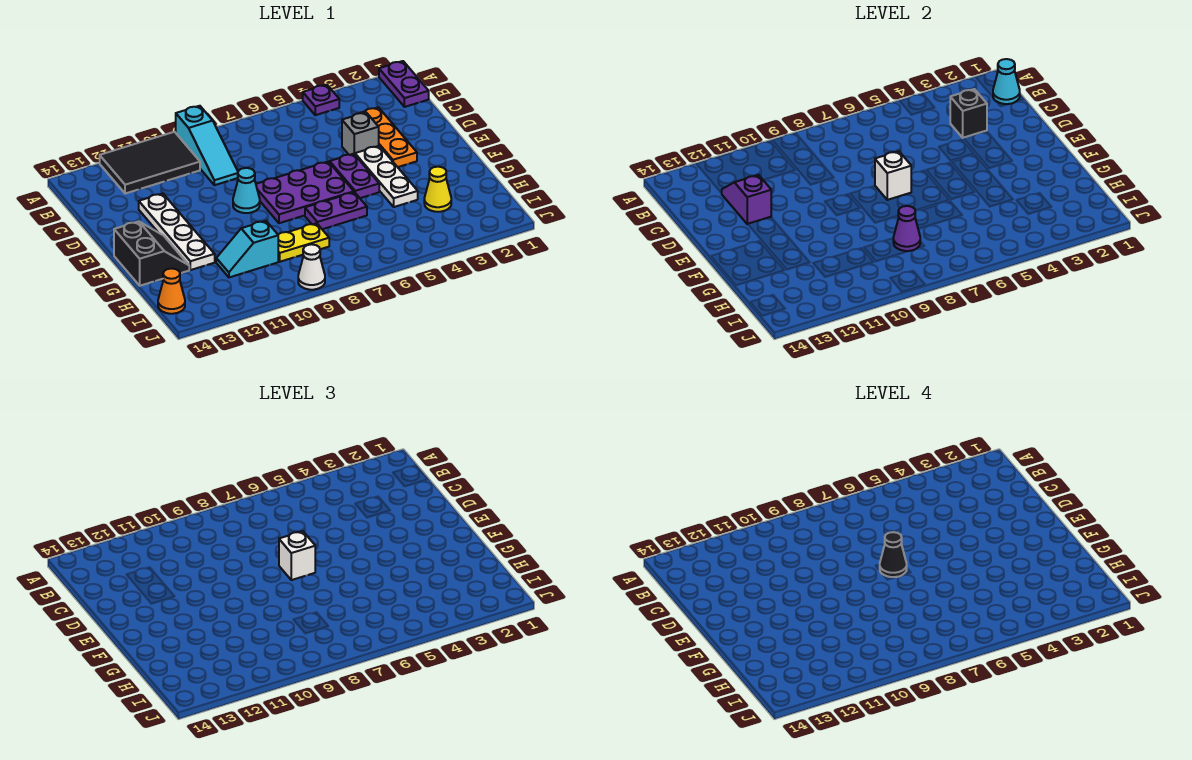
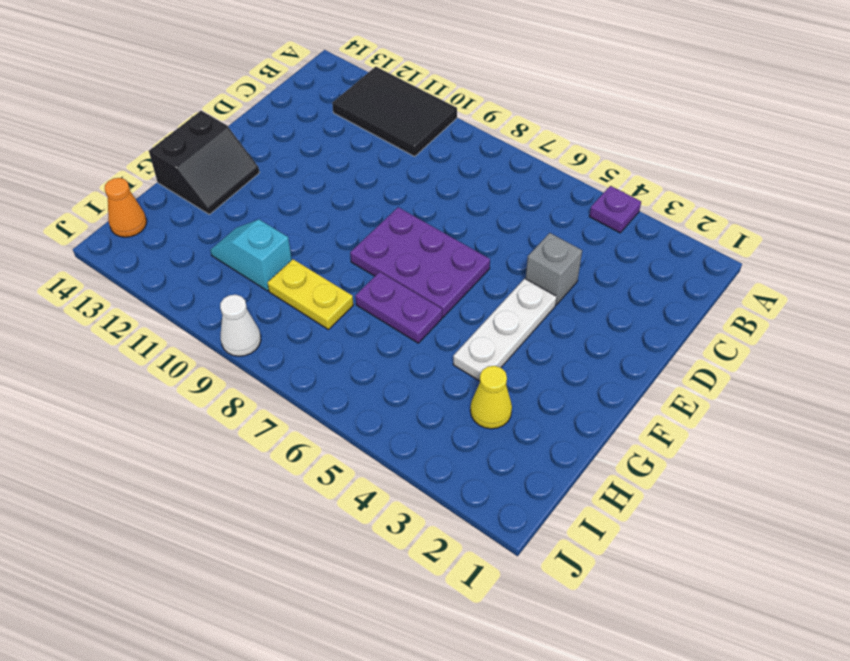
none -> purple plate A1:B1 level 1
none -> cyan slope A9:C9 level 1 top A
none -> orange plate C3:E3 level 1

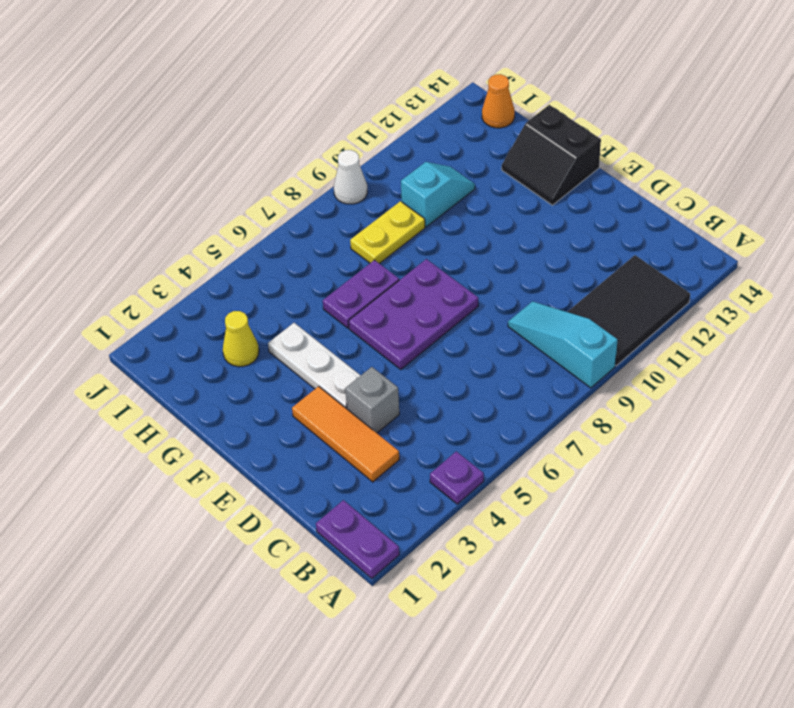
orange tile C3:E3 level 1 -> orange plate C3:E3 level 1
none -> white plate D12:G12 level 1
none -> purple plate E5:F5 level 1
none -> cyan cone E9 level 1

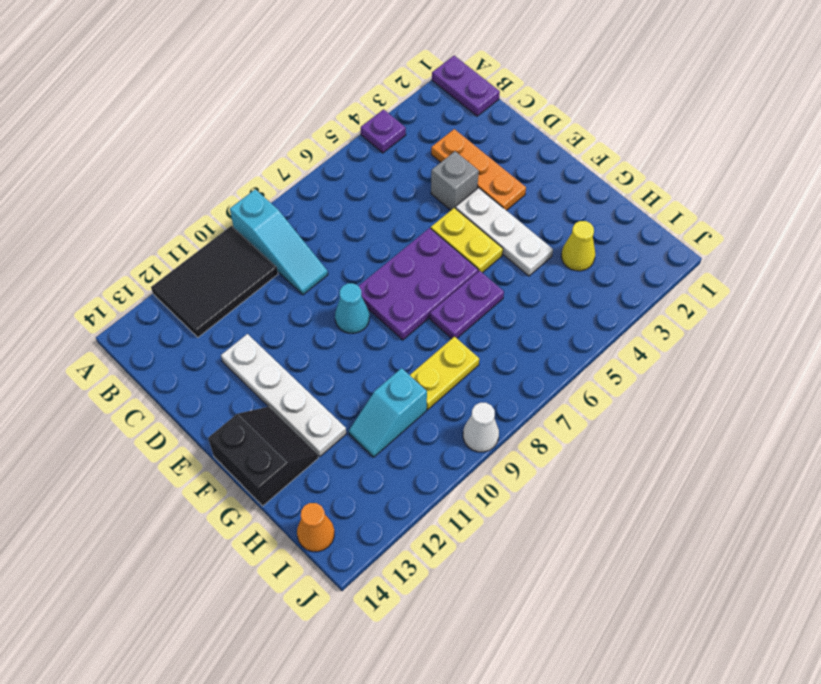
yellow plate E5:F5 level 1 -> purple plate E5:F5 level 1
none -> cyan cone B1 level 2
none -> black brick C3 level 2
none -> purple slope C12:D12 level 2 top D

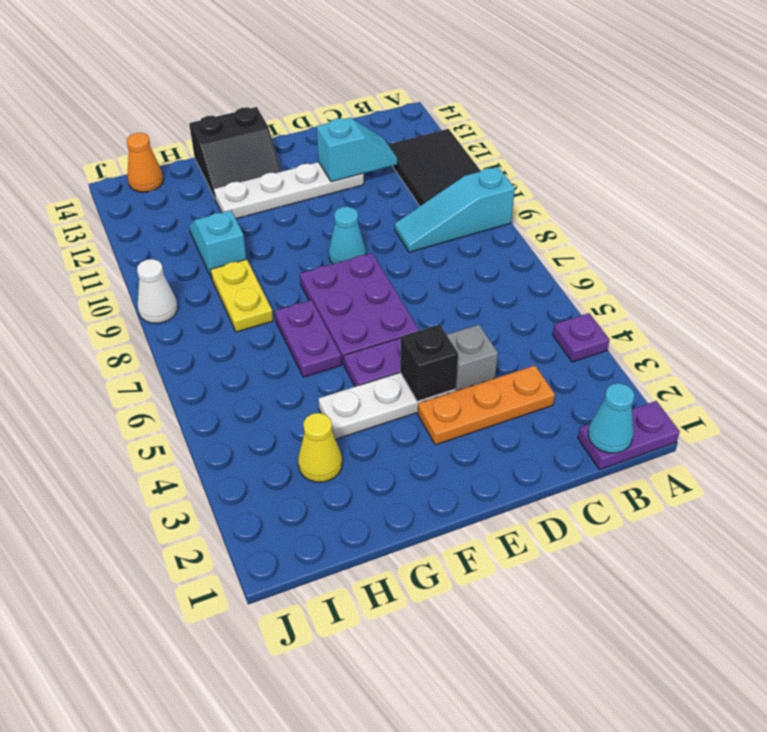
cyan slope C12:D12 level 2 top D -> purple slope C12:D12 level 2 top D
black brick E4 level 2 -> black brick C3 level 2
none -> white brick E7 level 2
none -> purple cone H8 level 2
none -> white brick E7 level 3

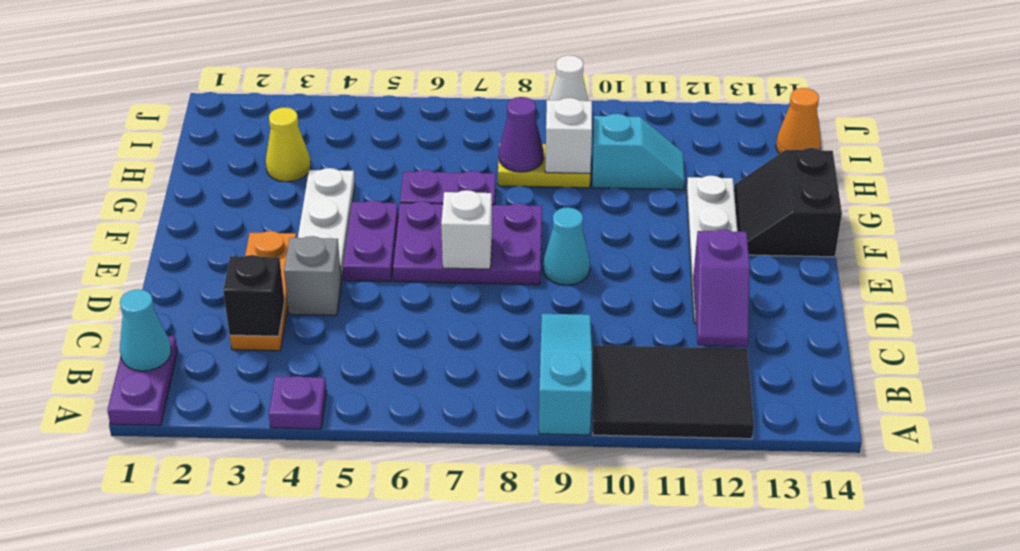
white brick H9 level 2 -> white brick E7 level 3
none -> black cone E7 level 4

